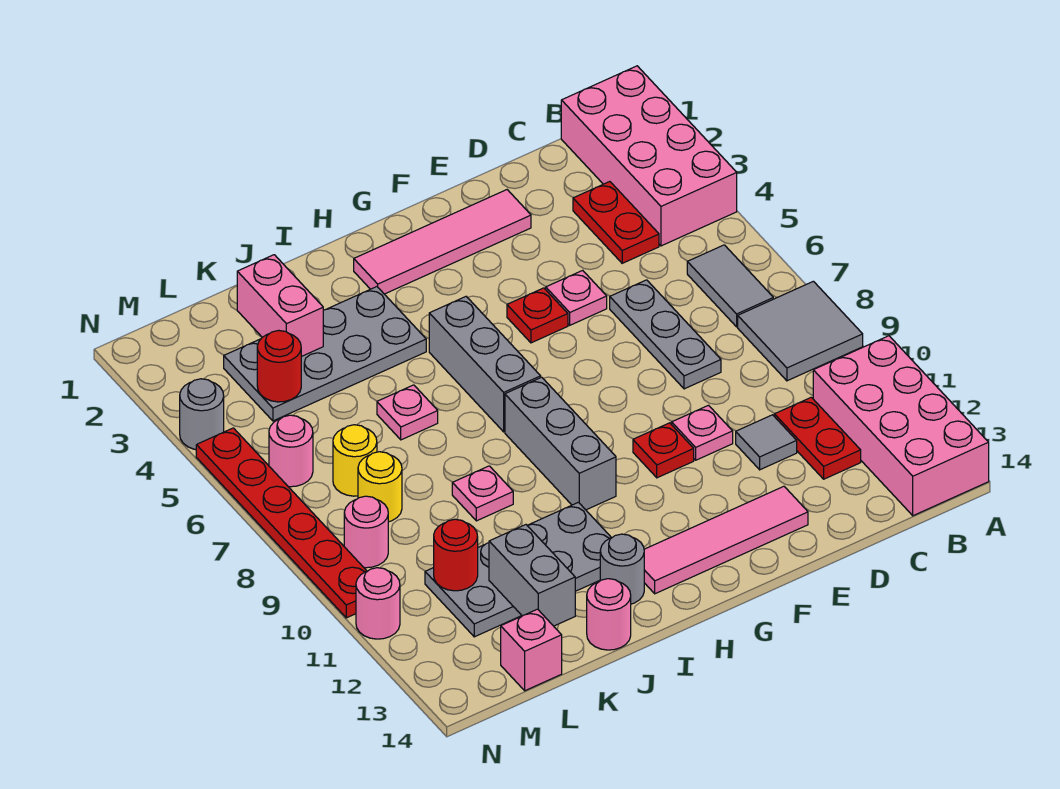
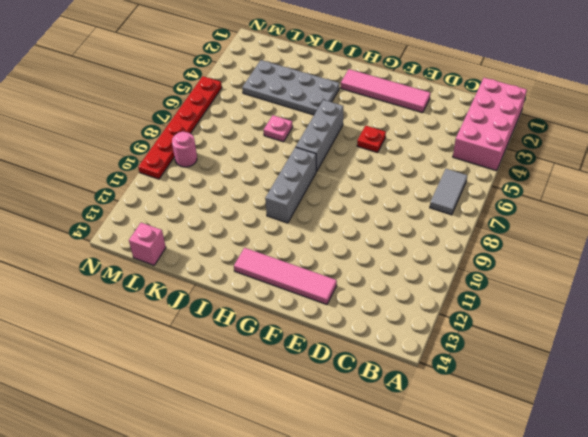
none -> grey tile A8:B9 level 1
none -> pink brick A11:B14 level 1
none -> red plate C3:C4 level 1
none -> red plate C11:C12 level 1

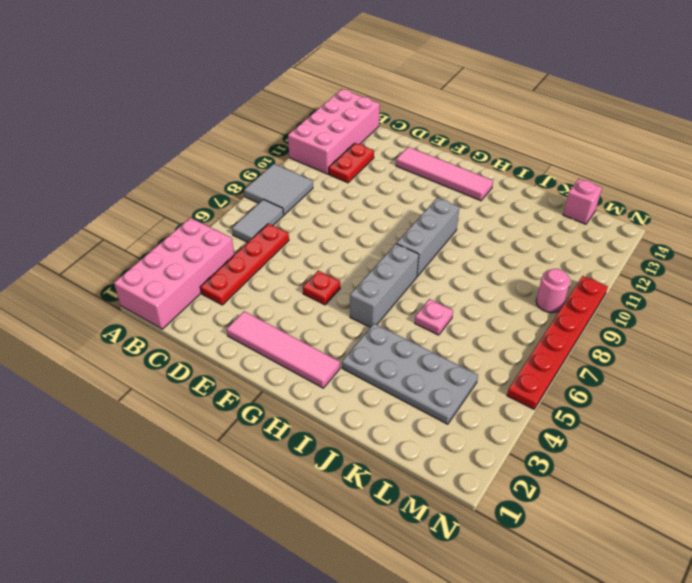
red plate C3:C6 level 1 -> red plate C3:C4 level 1
none -> grey plate D6:D8 level 1
none -> grey tile D11 level 1
none -> pink plate E5 level 1
none -> pink plate E10 level 1

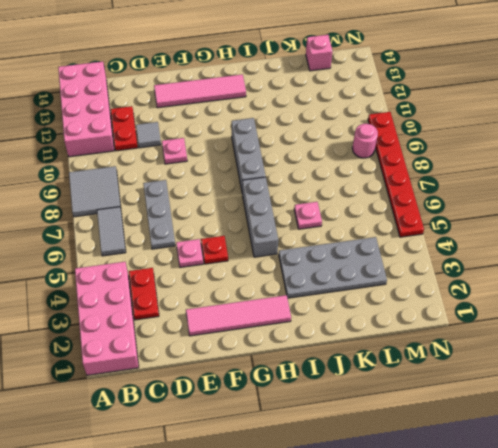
none -> red plate F10 level 1
none -> grey plate I11:L12 level 1
none -> grey round brick I13 level 1
none -> pink plate J9 level 1

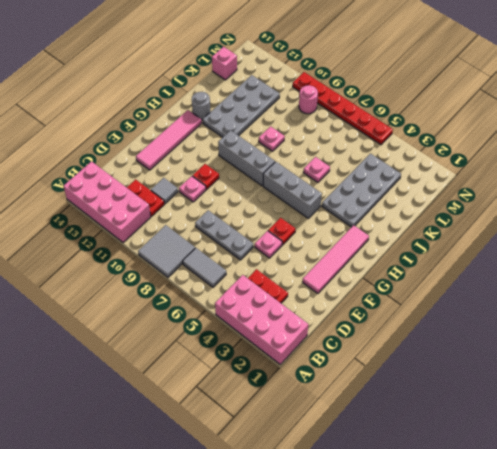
none -> pink round brick J14 level 1
none -> yellow round brick L7 level 1
none -> yellow round brick L8 level 1
none -> pink round brick M6 level 1

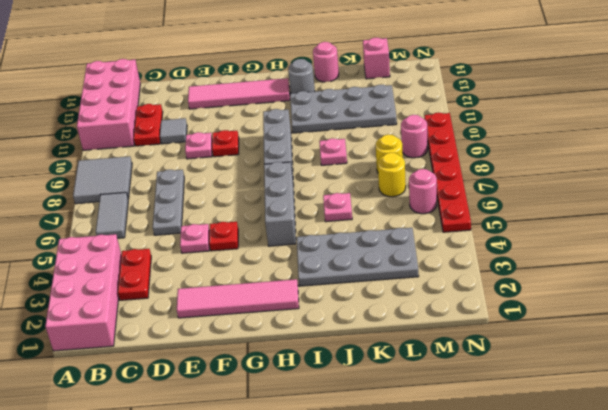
none -> grey round brick N4 level 1
none -> pink round brick N11 level 1
none -> pink brick K2:K3 level 2
none -> grey brick K12:K13 level 2

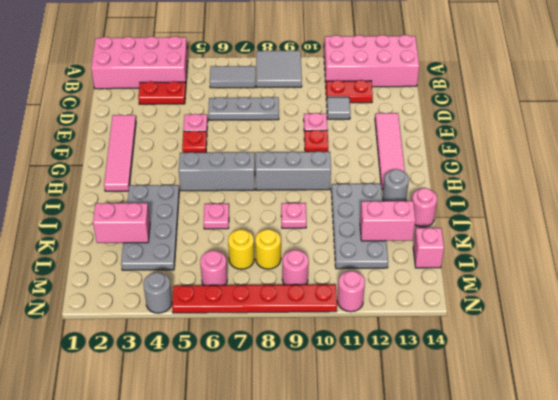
pink brick K12:K13 level 2 -> grey brick K12:K13 level 2
none -> red round brick L4 level 2
none -> red round brick L11 level 2

